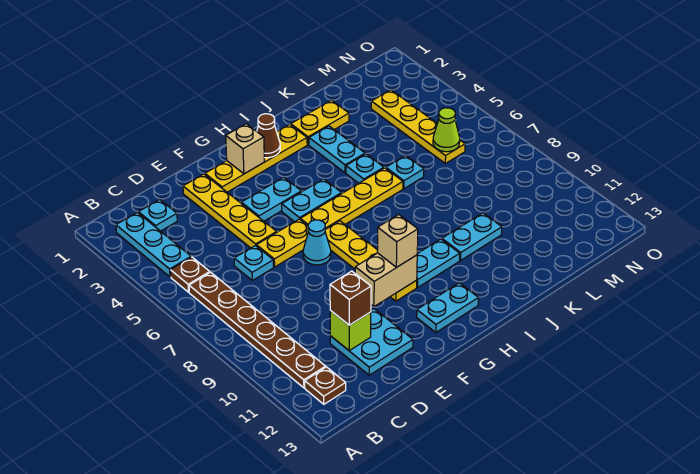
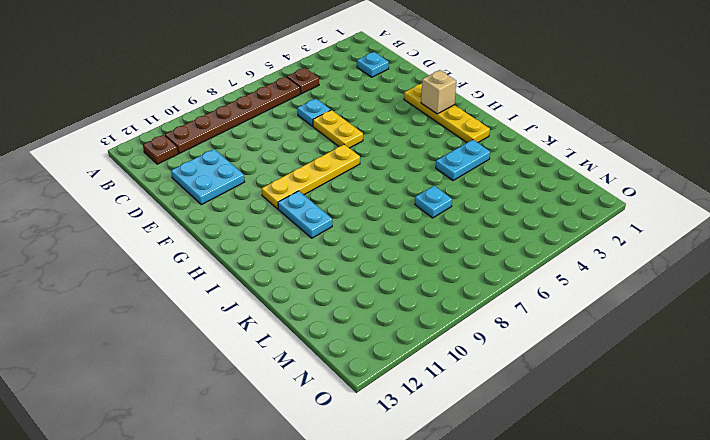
none -> cyan plate B2:B4 level 1
none -> yellow plate E2:E5 level 1
none -> cyan plate F4:G4 level 1
none -> cyan cone F7 level 1

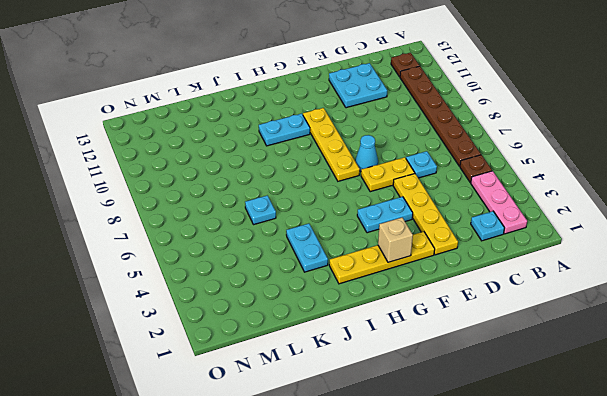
pink plate B2:B4 level 1 -> cyan plate B2:B4 level 1
none -> cyan plate G5:H5 level 1
none -> yellow plate G6:J6 level 1
none -> cyan plate G12:H12 level 1
none -> yellow plate J2:K2 level 1

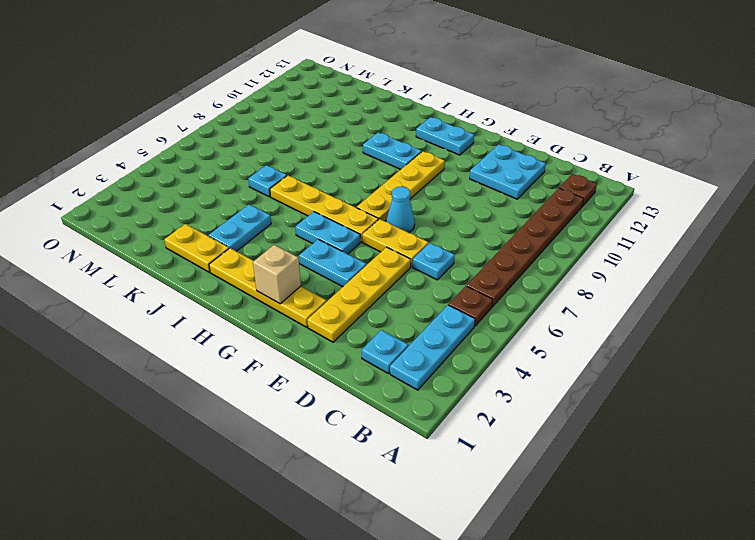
none -> cyan plate J5 level 1
none -> cyan plate J10:K10 level 1
none -> yellow plate M3:M6 level 1
none -> lime brick D11 level 2

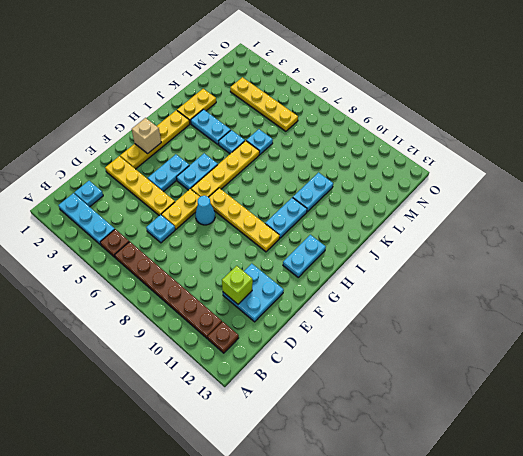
none -> tan brick F10:G10 level 2
none -> brown cone H2 level 2
none -> lime cone M6 level 2
none -> brown brick D11 level 3

